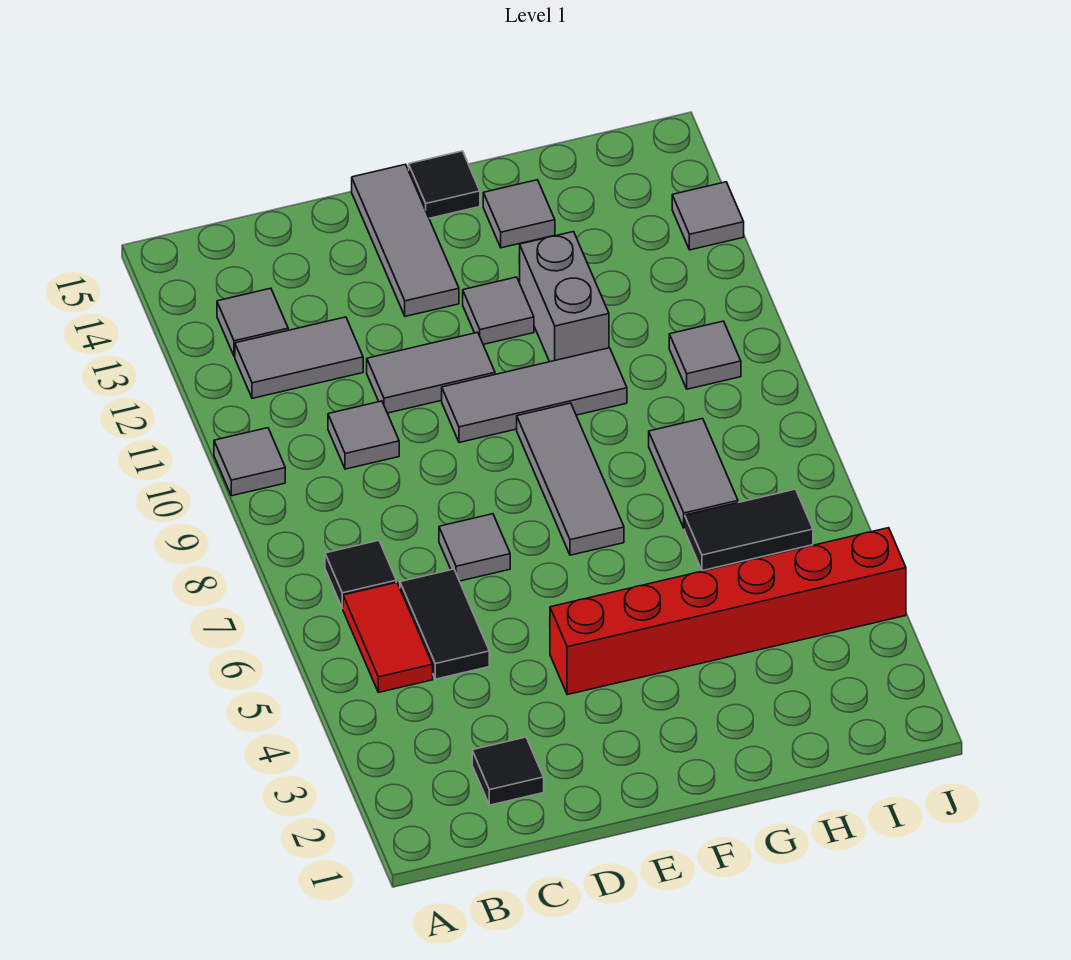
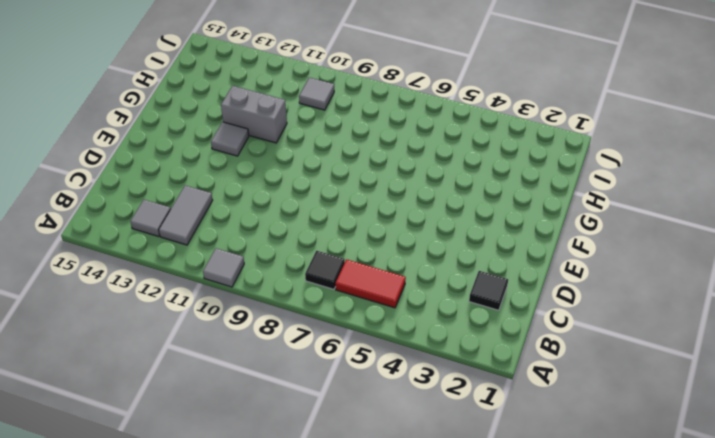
none -> black tile C5:C6 level 1
none -> grey tile C10 level 1
none -> grey tile D7 level 1

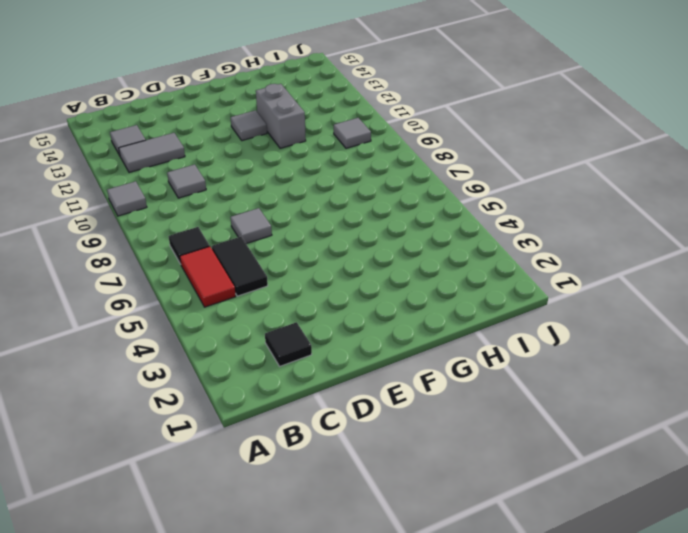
none -> grey tile D11:E11 level 1
none -> red brick E4:J4 level 1
none -> grey tile E10:G10 level 1

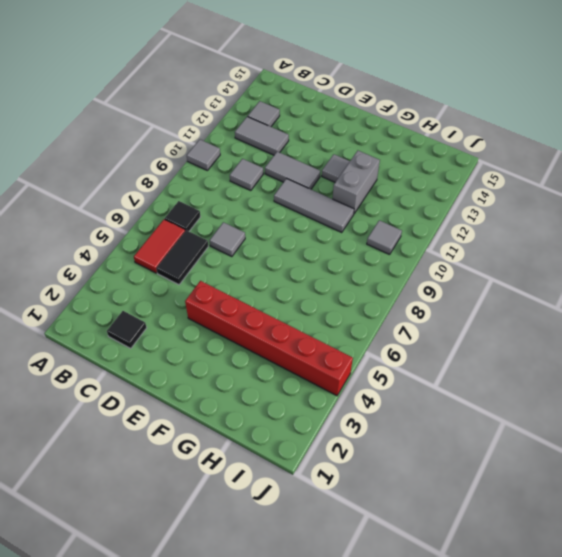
none -> grey tile E13:E15 level 1
none -> grey tile F7:F9 level 1
none -> black tile F15 level 1

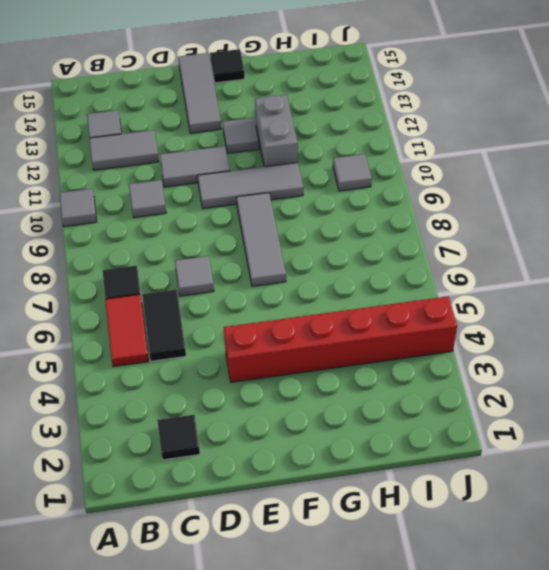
none -> grey tile G14 level 1
none -> black tile H6:I6 level 1
none -> grey tile H7:H8 level 1

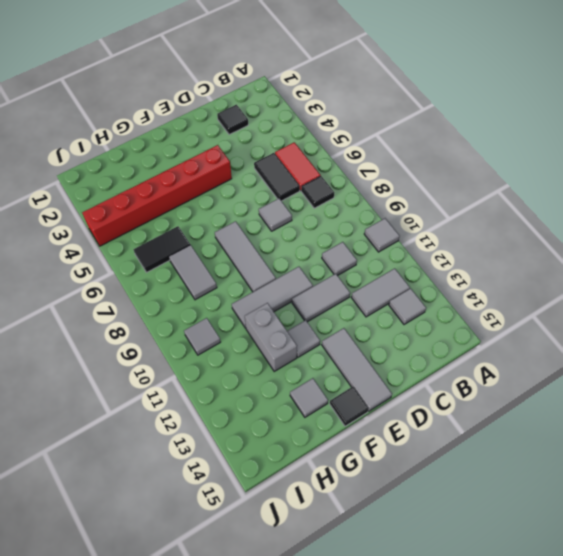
none -> grey tile J13 level 1

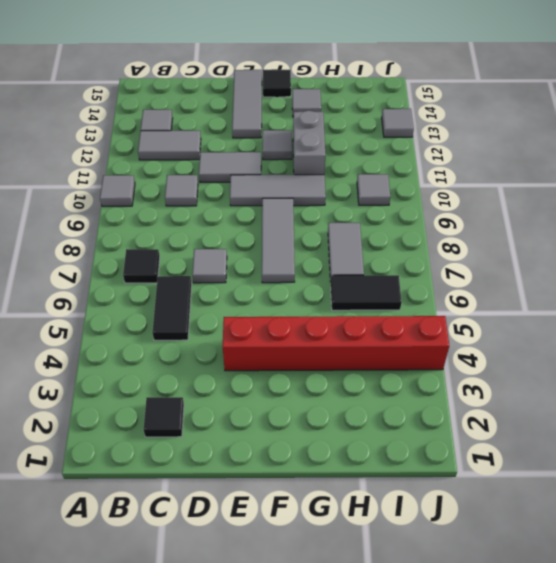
none -> red tile B5:B6 level 1

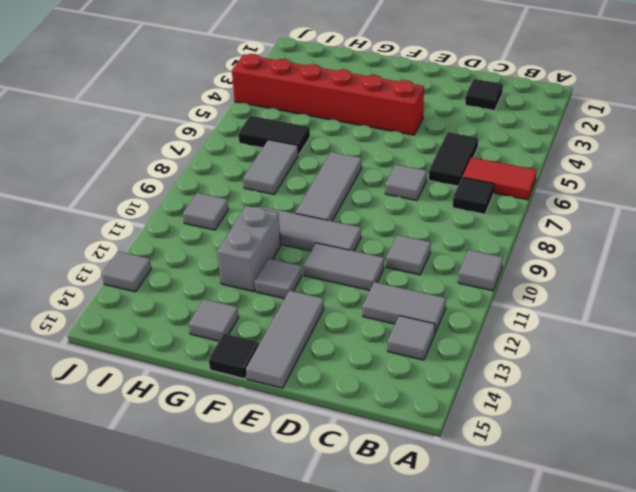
red tile A6:B6 level 1 -> red tile B5:B6 level 1

